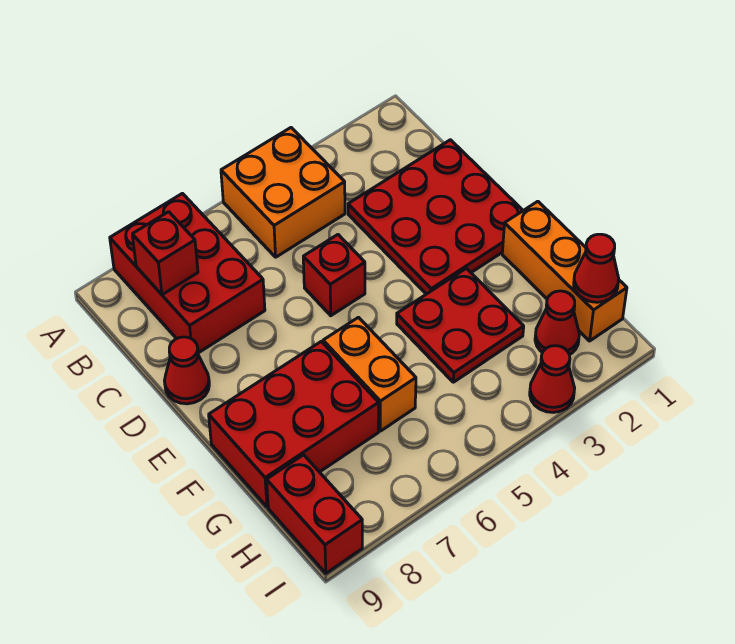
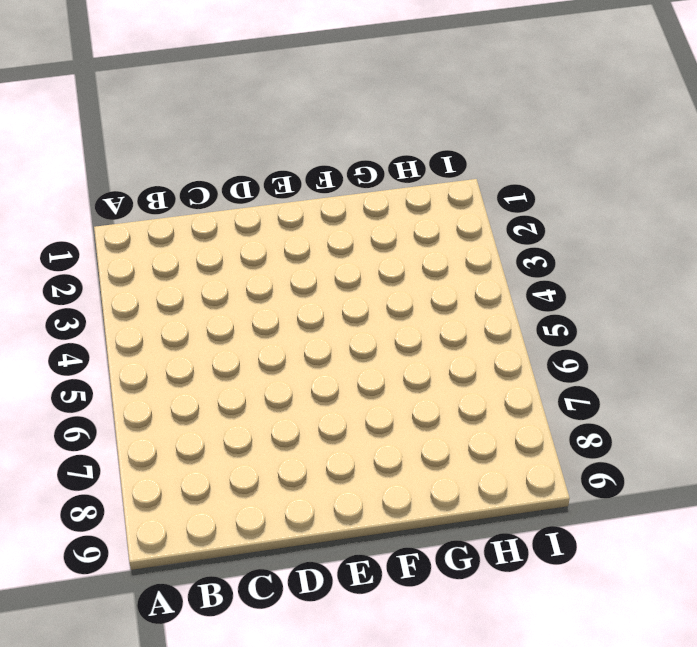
none -> orange brick A4:B5 level 1
none -> red brick A7:C8 level 1
none -> red plate C1:E3 level 1

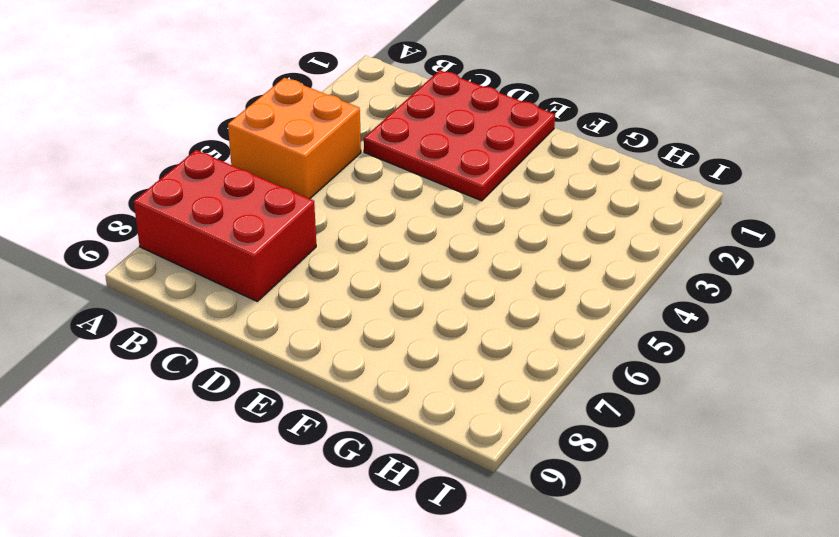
none -> red brick D5 level 1
none -> red cone D9 level 1
none -> orange brick F1:H1 level 1

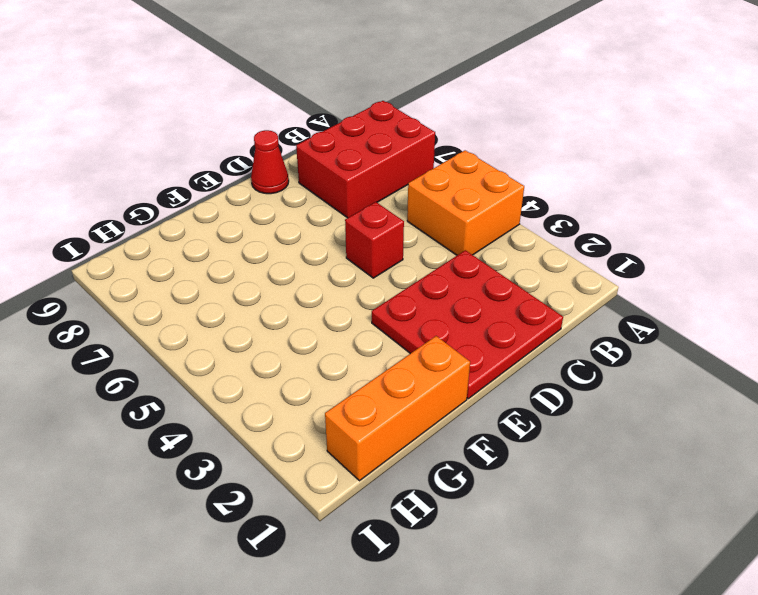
none -> red plate F3:G4 level 1
none -> orange brick F6:G6 level 1
none -> red brick F7:G9 level 1

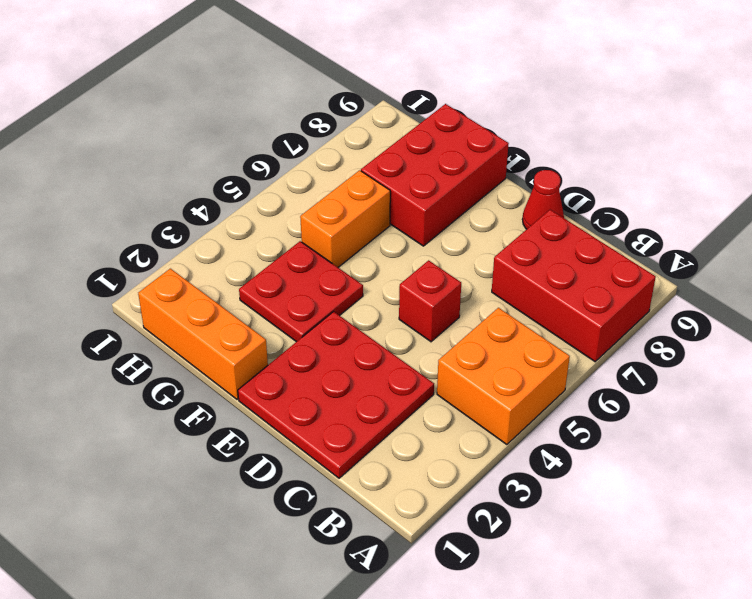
orange brick G5:G6 level 1 -> orange brick F6:G6 level 1
none -> red cone H2 level 1
none -> red brick H9:I9 level 1
none -> red cone I3 level 1

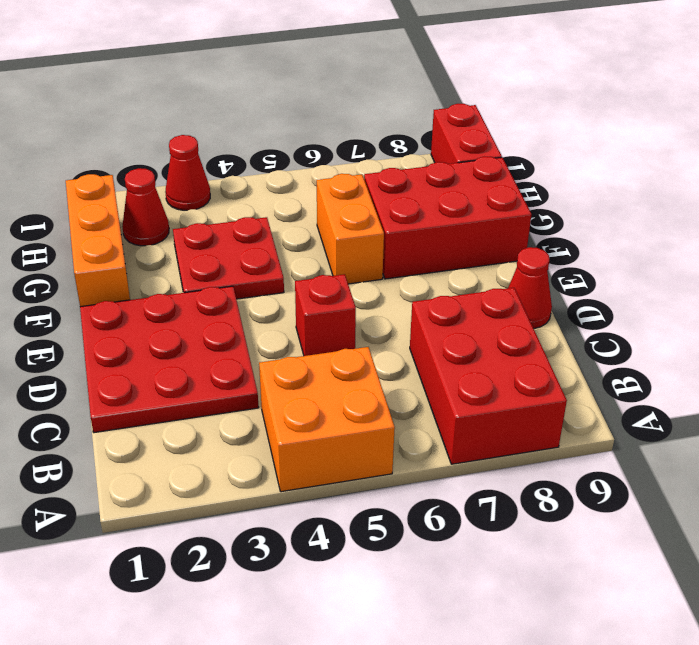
none -> red brick B8 level 2
none -> red cone H1 level 2

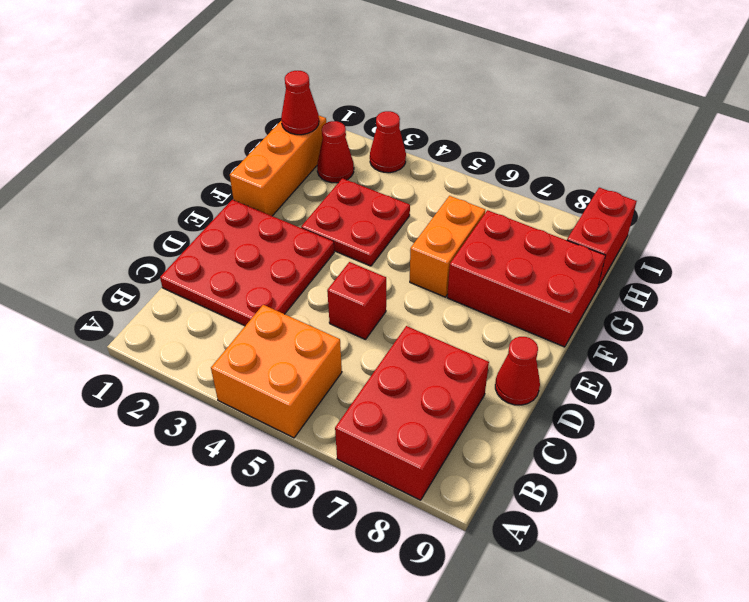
none -> red brick B8 level 2

